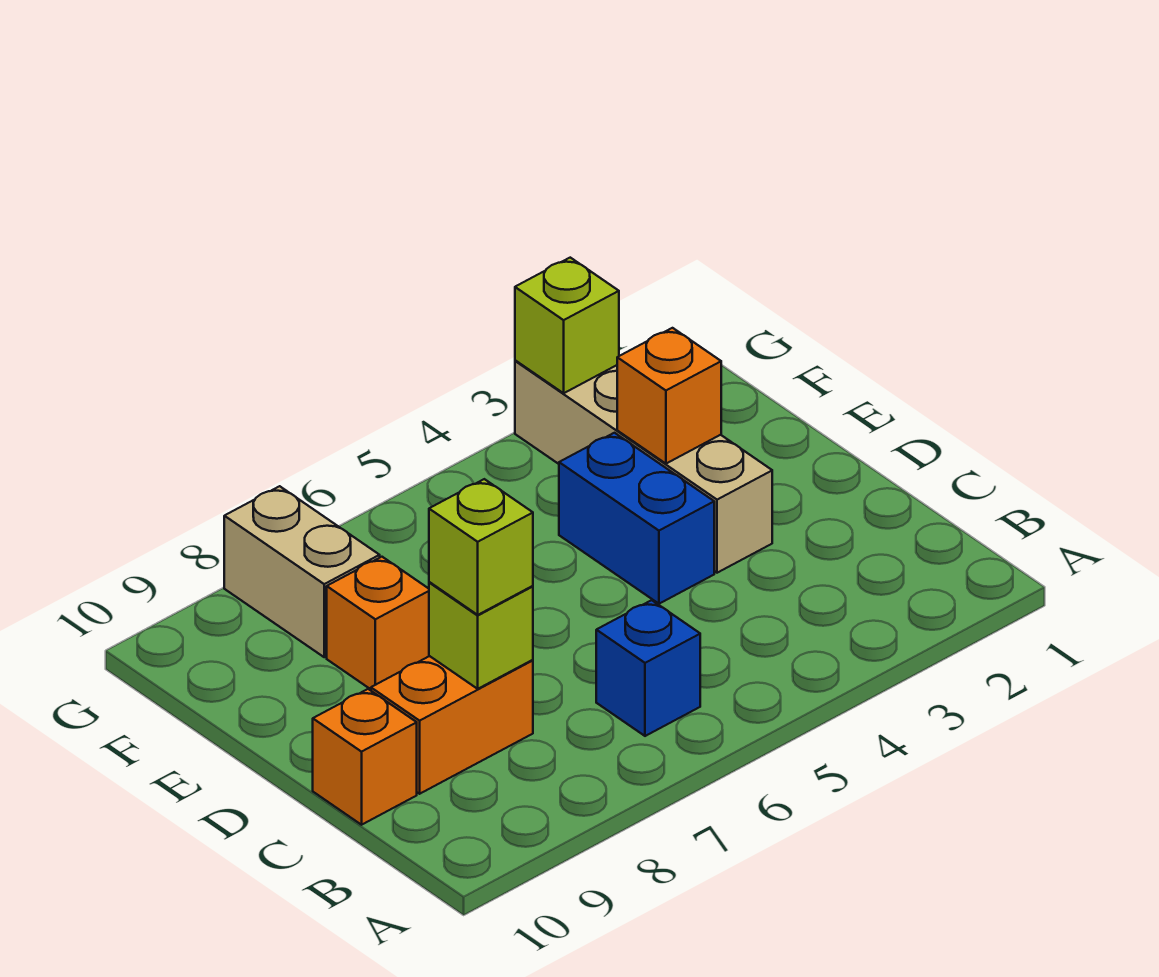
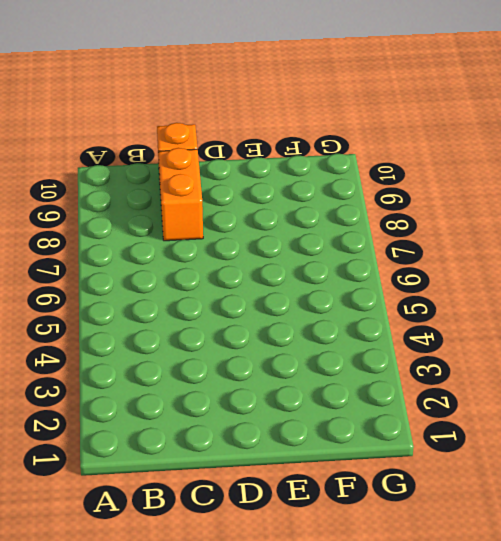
none -> blue brick B6 level 1
none -> tan brick D3:G3 level 1

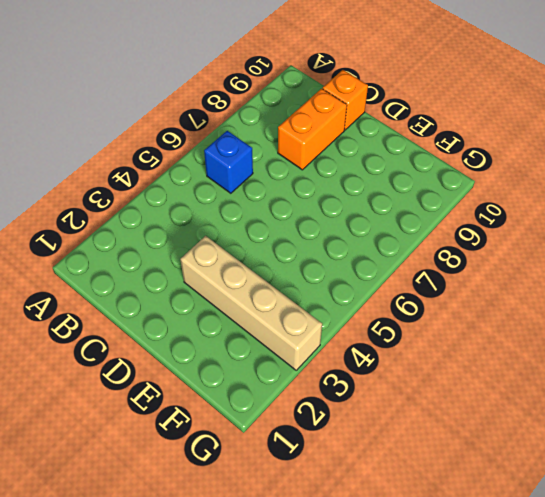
none -> blue brick D4:E4 level 1
none -> orange brick E8 level 1

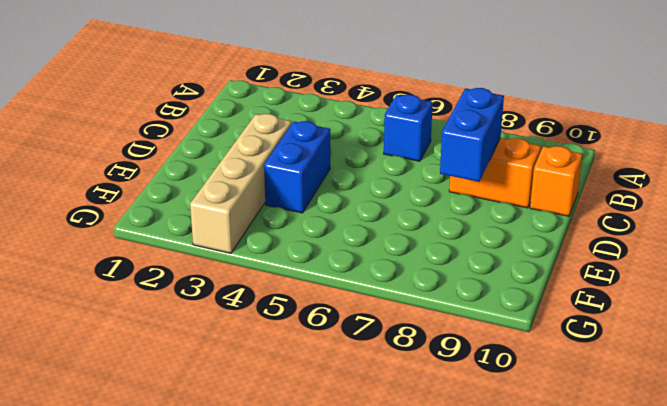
blue brick C8:D8 level 2 -> lime brick C8 level 2
none -> orange brick E8 level 1
none -> tan brick F8:G8 level 1

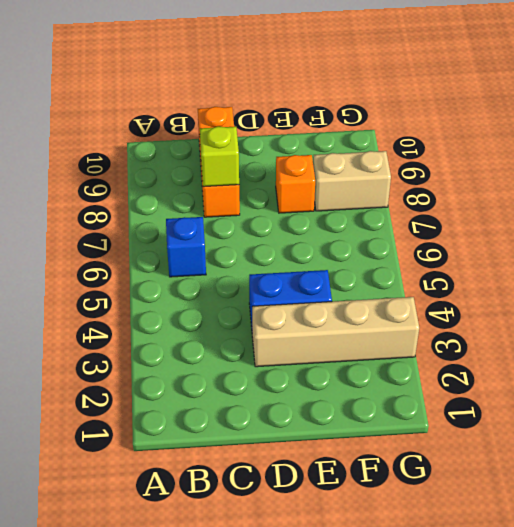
none -> orange brick E3 level 2
none -> lime brick G3 level 2

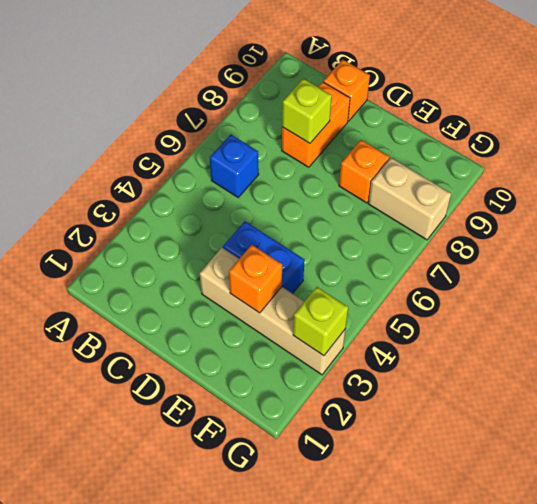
none -> lime brick C8 level 3

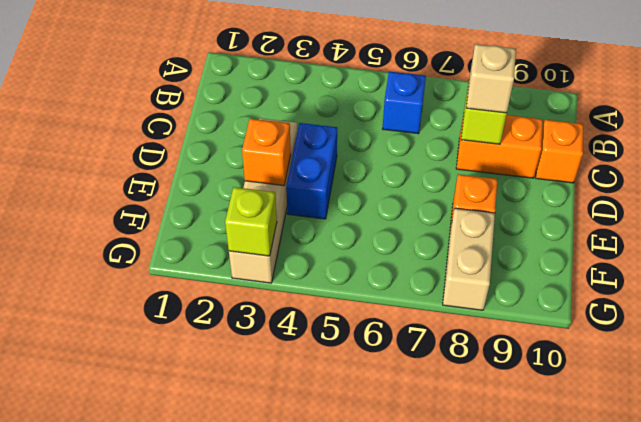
tan brick C8 level 3 -> lime brick C8 level 3

